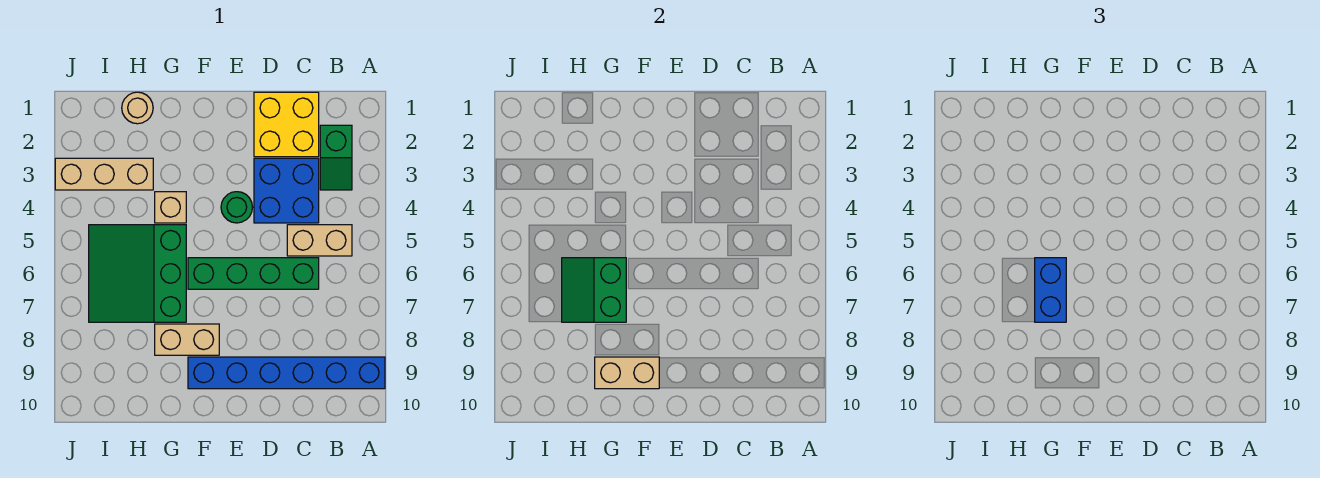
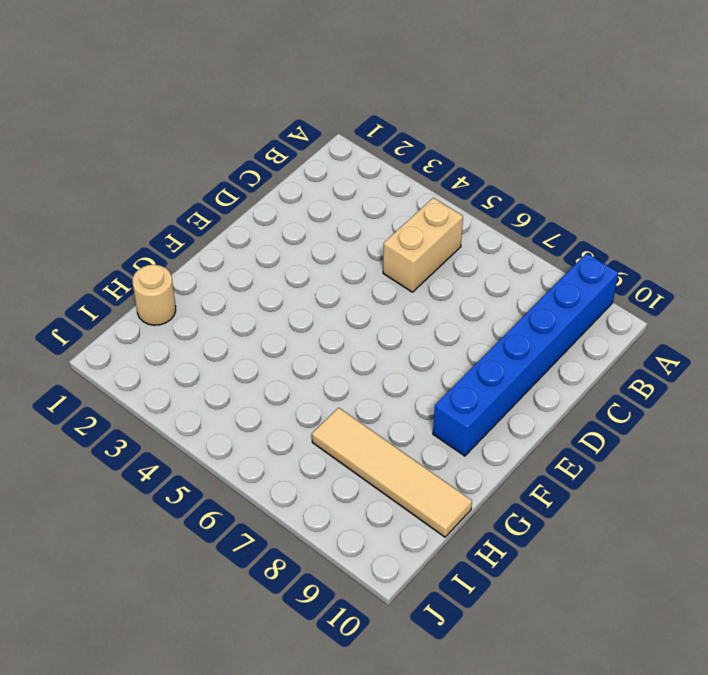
tan tile H7:H10 level 1 -> green slope G5:I7 level 1 top G
none -> green slope B2:B3 level 1 top 2
none -> yellow brick C1:D2 level 1
none -> blue brick C3:D4 level 1

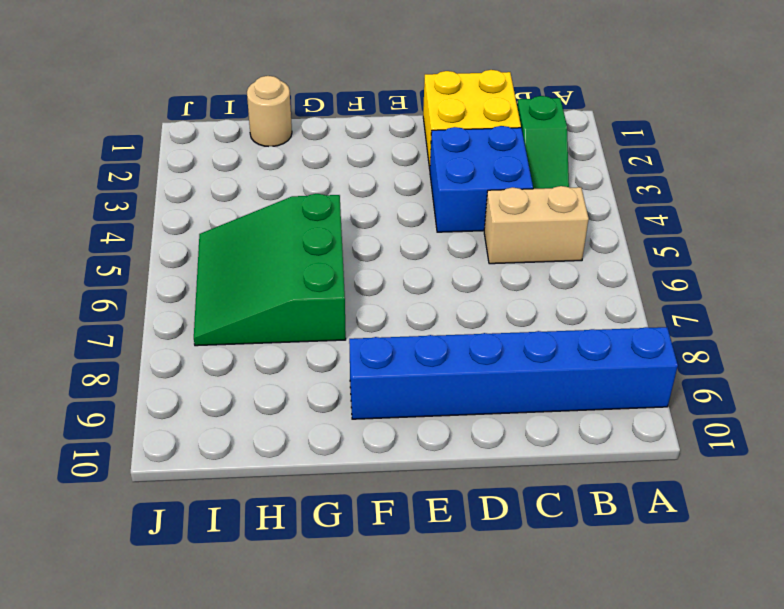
none -> green brick C6:F6 level 1
none -> green round brick E4 level 1
none -> tan brick F8:G8 level 1

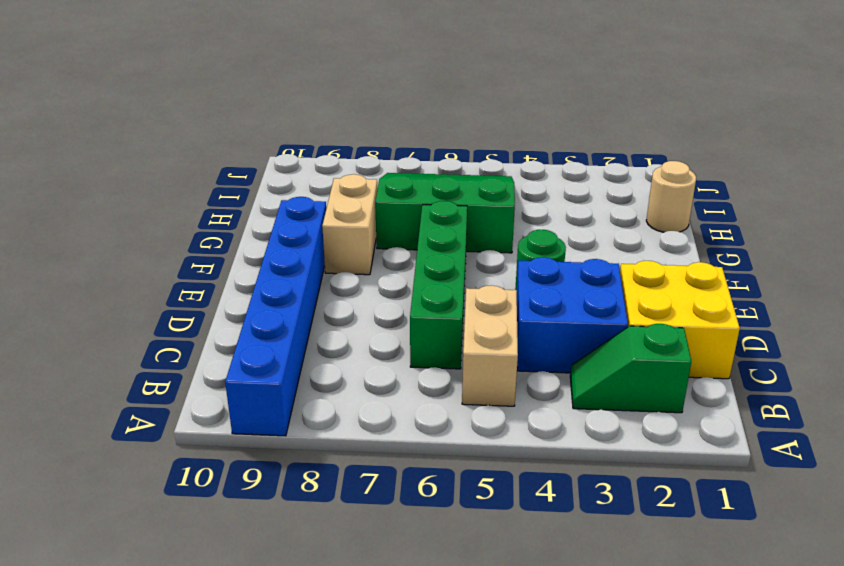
none -> tan brick G4 level 1
none -> tan brick H3:J3 level 1
none -> tan brick F9:G9 level 2

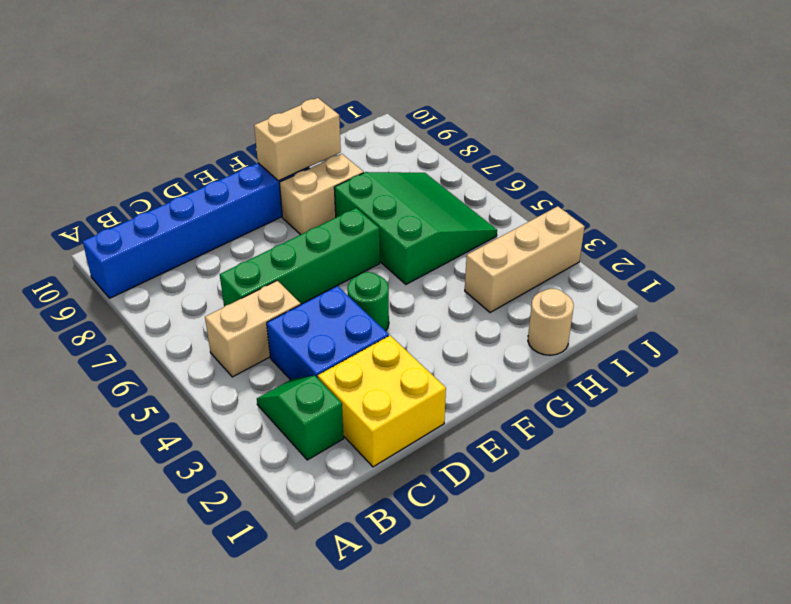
none -> tan brick G4 level 1
none -> green slope G6:H7 level 2 top G
none -> blue brick G6:G7 level 3

